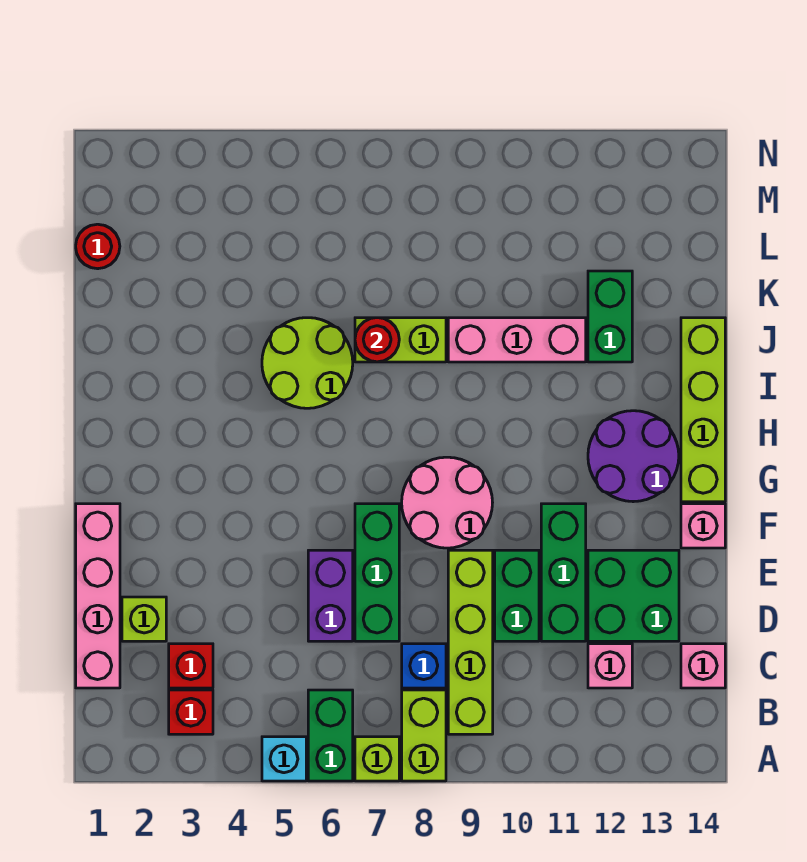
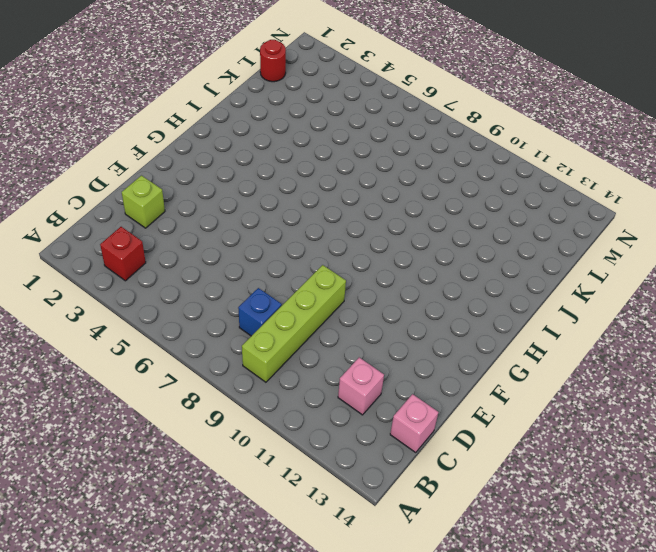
none -> cyan brick A5 level 1
none -> green brick A6:B6 level 1
none -> lime brick A7 level 1

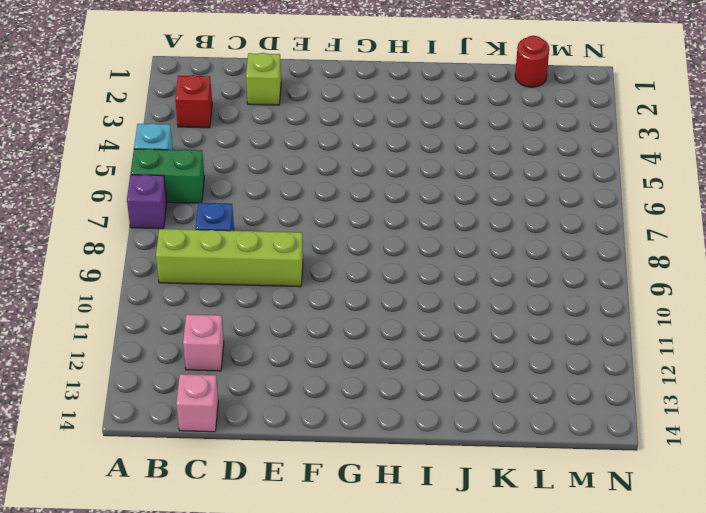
purple brick A7 level 1 -> lime brick A7 level 1
none -> lime brick A8:B8 level 1
none -> pink brick C1:F1 level 1
none -> red brick C3 level 1

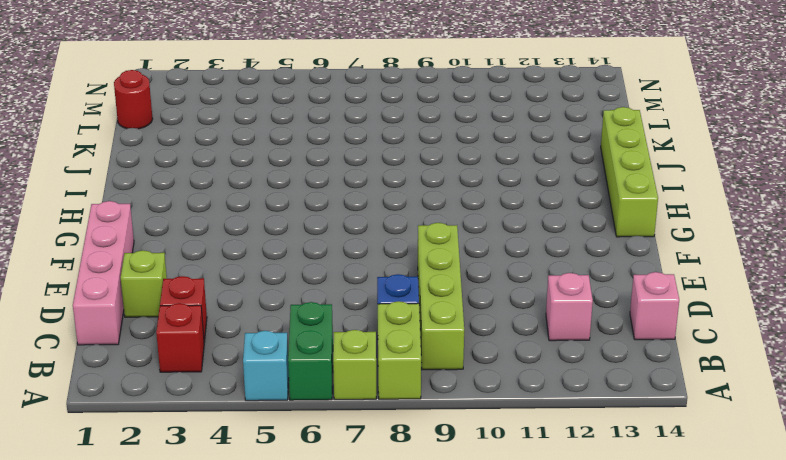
none -> purple brick D6:E6 level 1
none -> green brick D7:F7 level 1
none -> green brick D10:E10 level 1

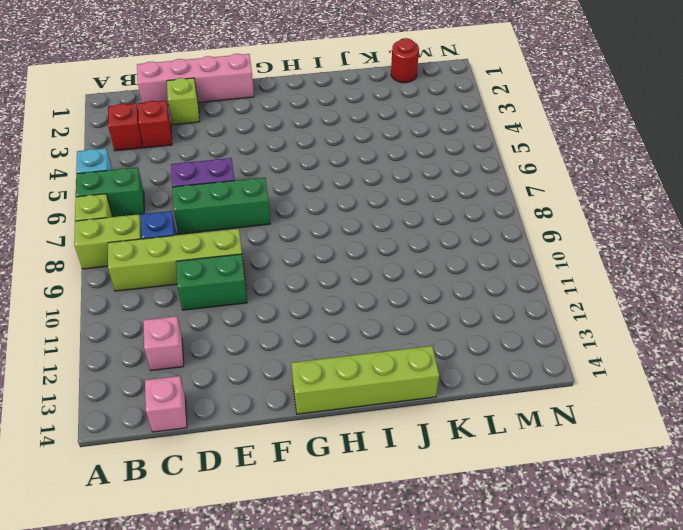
none -> green brick D11:F11 level 1
none -> green brick D12:E13 level 1
none -> pink round brick F8:G9 level 1

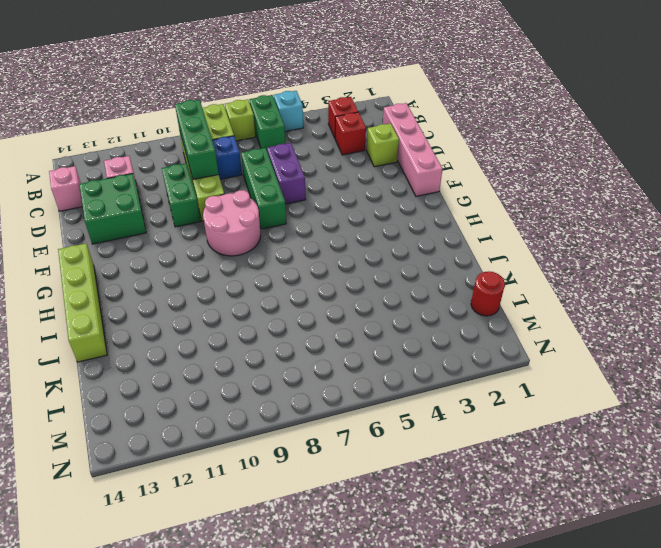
green brick B9:D9 level 2 -> green brick D11:F11 level 1
none -> pink brick F14 level 1
none -> purple round brick G12:H13 level 1
none -> lime round brick I5:J6 level 1

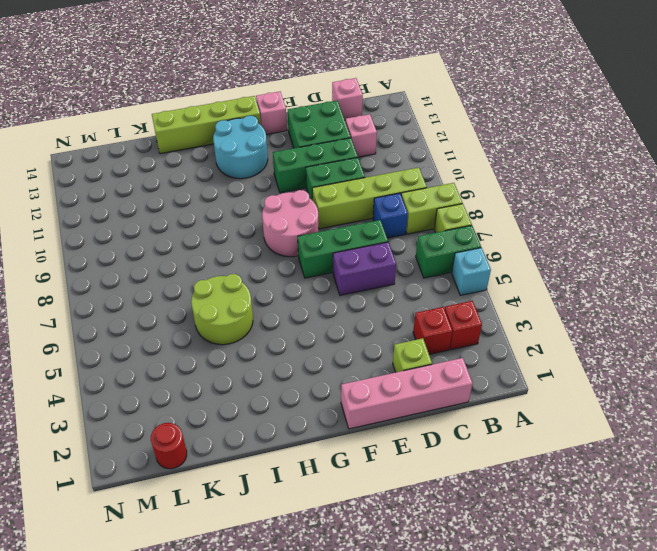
cyan round brick G12:H13 level 1 -> purple round brick G12:H13 level 1
none -> lime brick J7:J8 level 1
none -> pink brick J9:J11 level 1
none -> green brick J12:K12 level 1

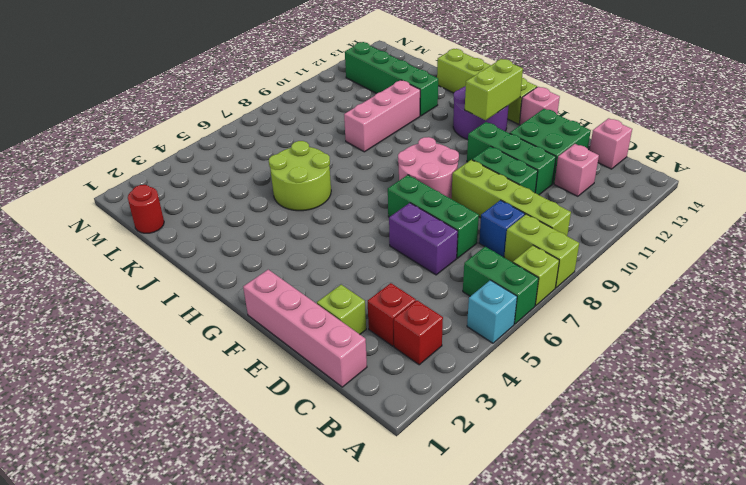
lime brick G12:G13 level 2 -> lime brick J7:J8 level 1
green brick J12:M12 level 1 -> green brick J12:K12 level 1
none -> red round brick J7 level 2

